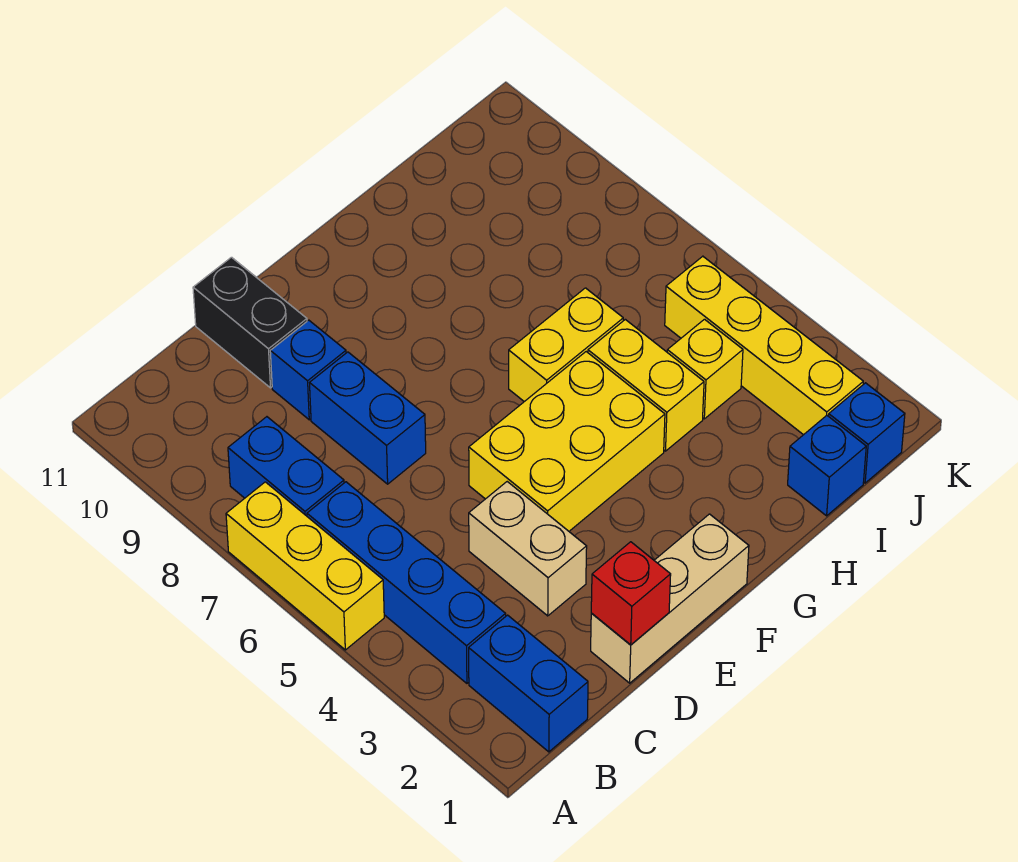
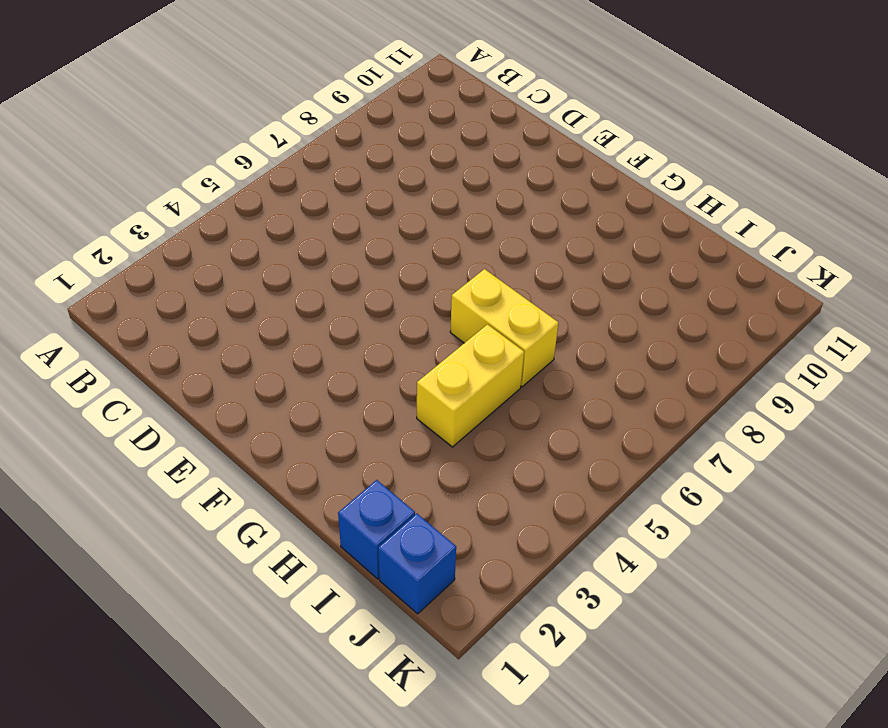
none -> yellow brick A5:A7 level 1
none -> blue brick B1:B2 level 1
none -> blue brick B3:B6 level 1

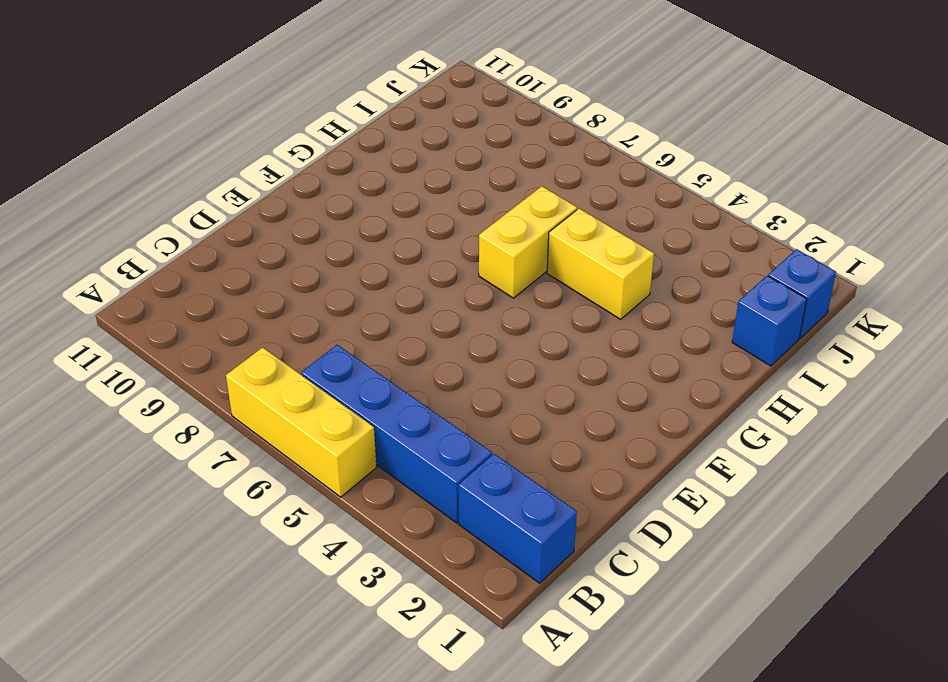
none -> blue brick B7:B8 level 1
none -> tan brick D1:F1 level 1
none -> tan brick D3:D4 level 1

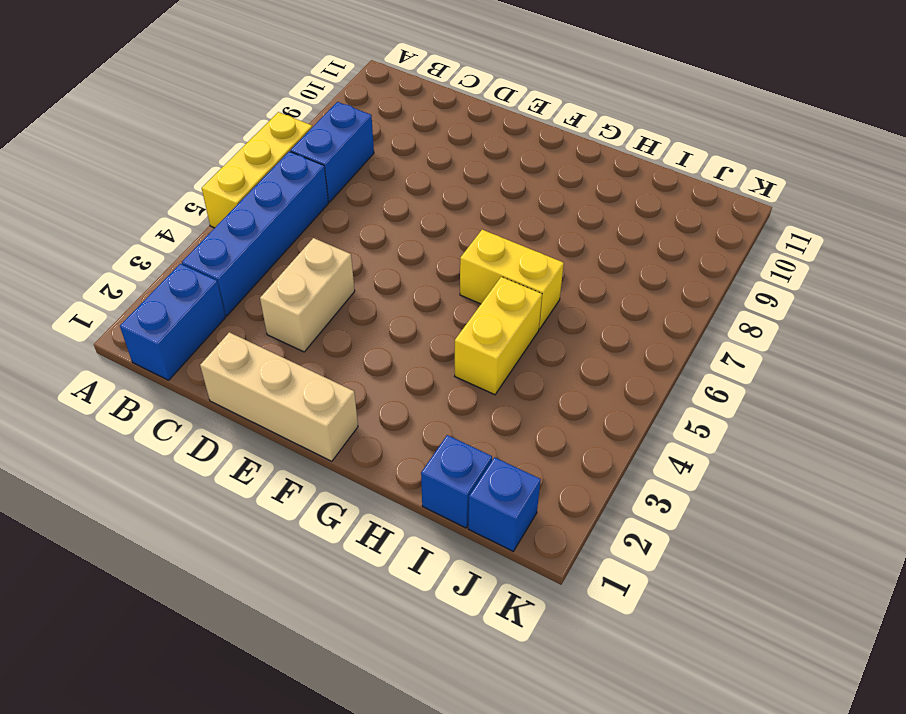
none -> blue brick D7:D8 level 1
none -> blue brick D9 level 1
none -> black brick D10:D11 level 1

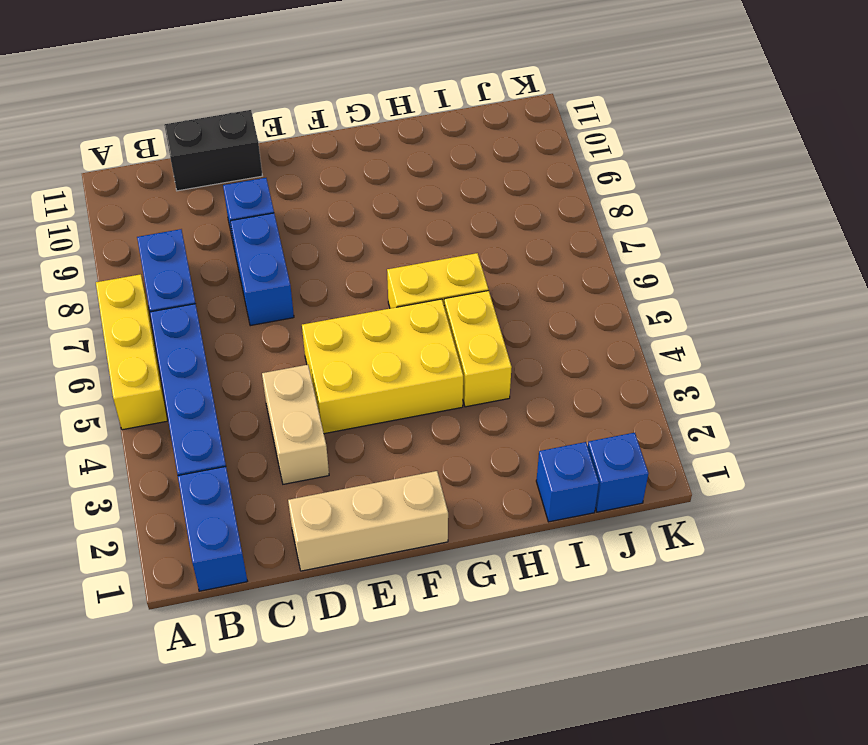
black brick C11:D11 level 1 -> black brick D10:D11 level 1
none -> yellow brick I4 level 1
none -> yellow brick J2:J5 level 1
none -> red brick D1 level 2

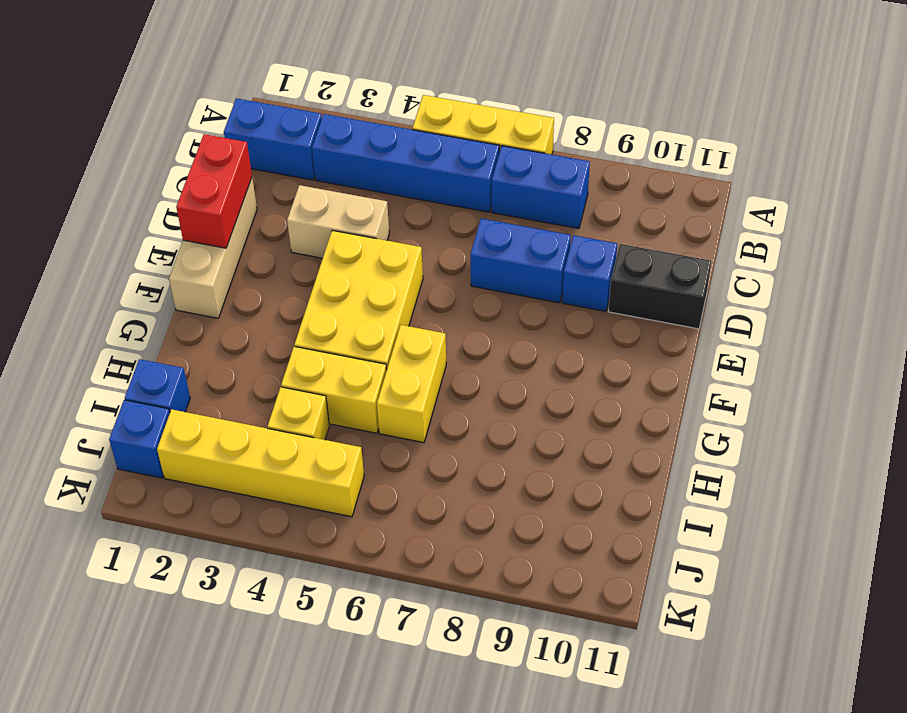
red brick D1:E1 level 2 -> red brick D1 level 2

